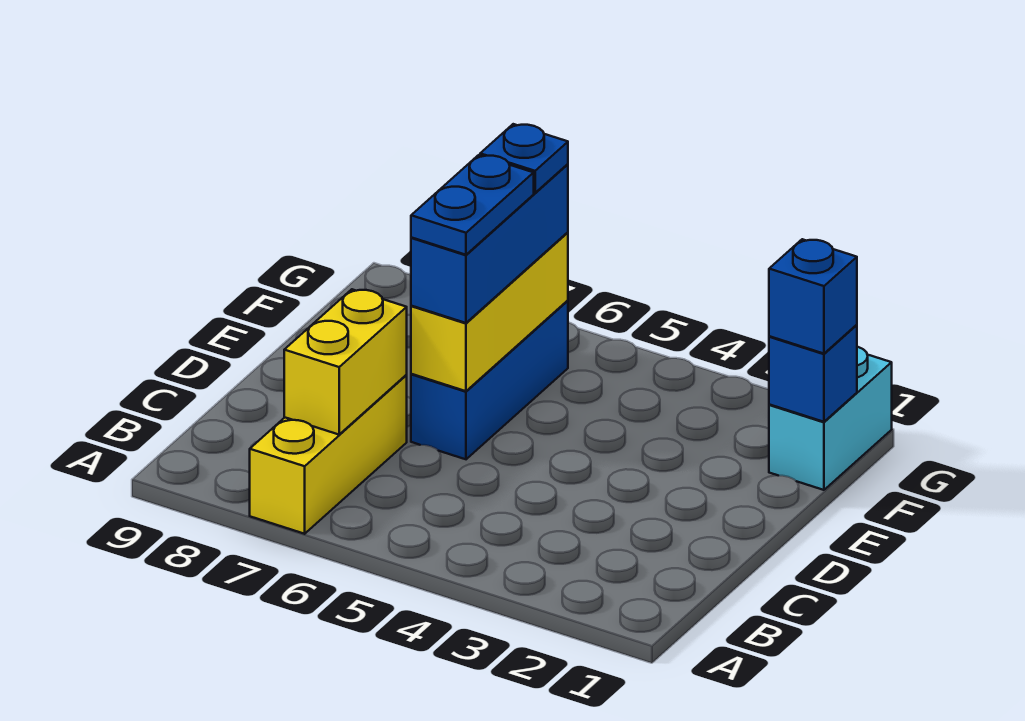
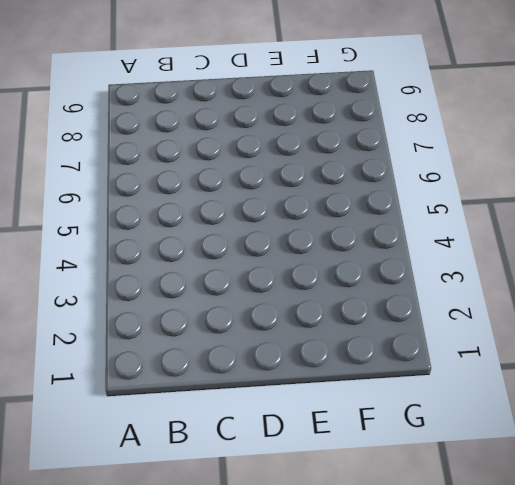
none -> yellow brick A7:C7 level 1
none -> blue brick D6:F6 level 1

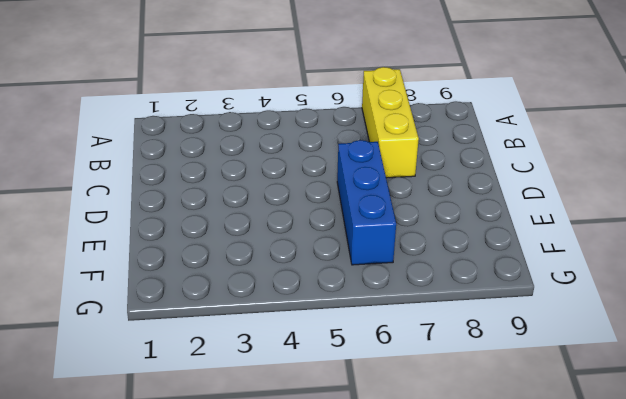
none -> cyan brick F1:G1 level 1
none -> yellow brick B7:C7 level 2

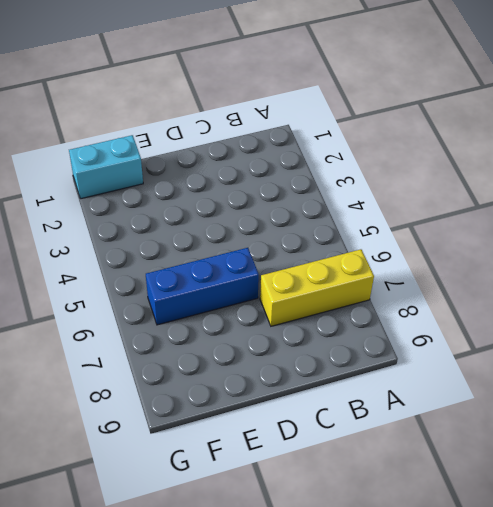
none -> yellow brick B7:C7 level 2
none -> yellow brick D6:F6 level 2

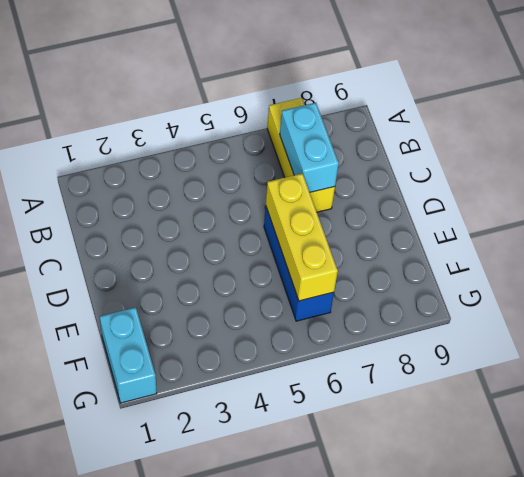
cyan brick B7:C7 level 2 -> yellow brick B7:C7 level 2
none -> blue brick F1 level 2
none -> blue brick D6:F6 level 3

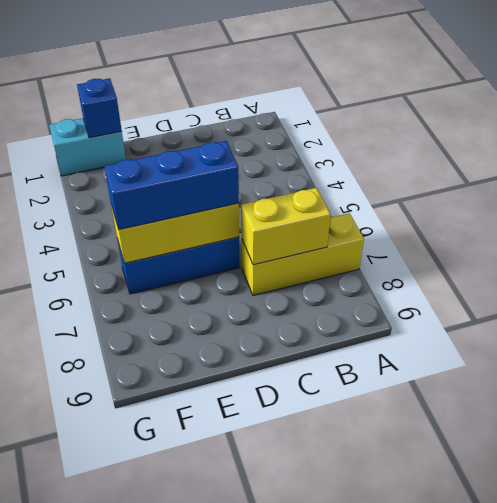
none -> blue brick F1 level 3
none -> blue plate D6:E6 level 4

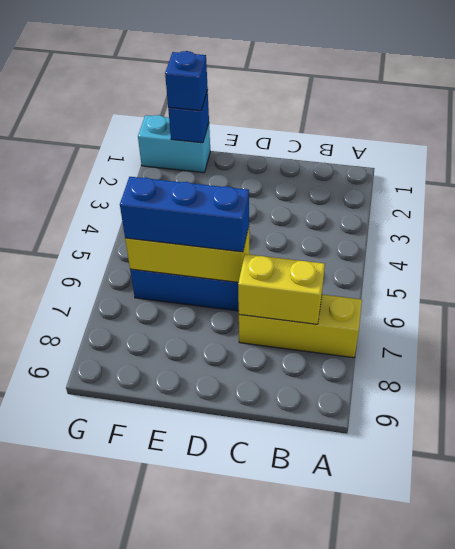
none -> blue plate D6:E6 level 4
none -> blue plate F6 level 4

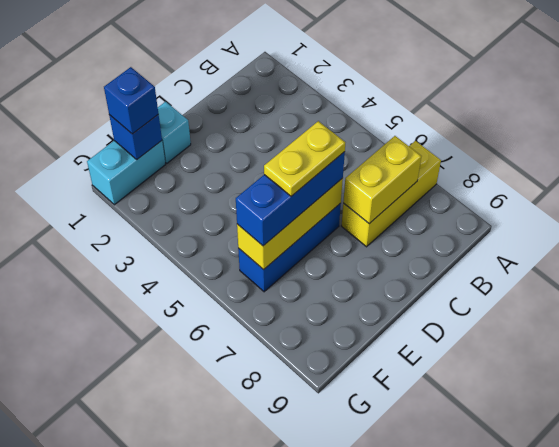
yellow plate D6:E6 level 4 -> blue plate D6:E6 level 4
cyan brick E1 level 1 -> none
none -> blue plate F6 level 4

